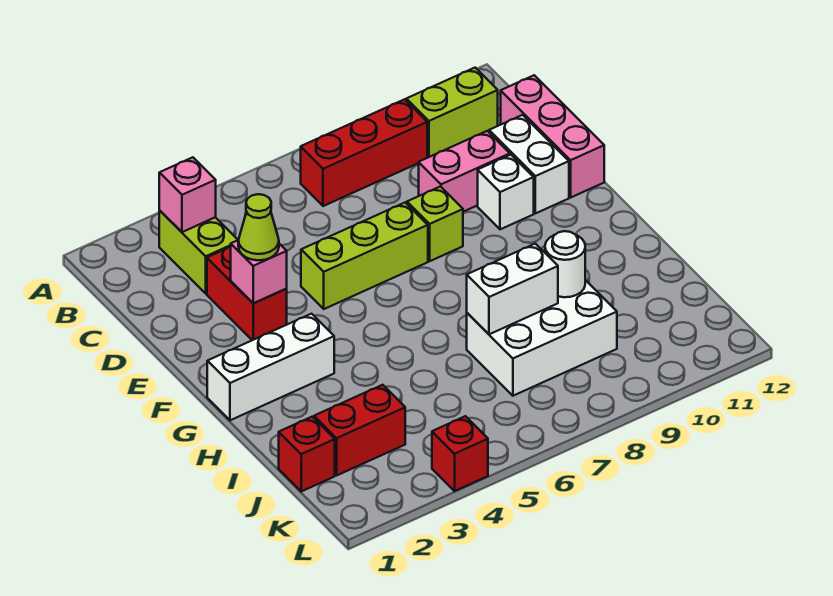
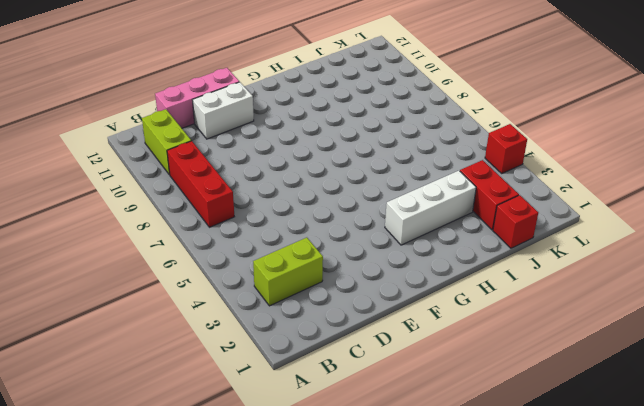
white brick G3:I3 level 1 -> white brick G1:G3 level 1
none -> red brick D3:E3 level 1
none -> pink brick D9:D10 level 1
none -> lime brick E5:E7 level 1

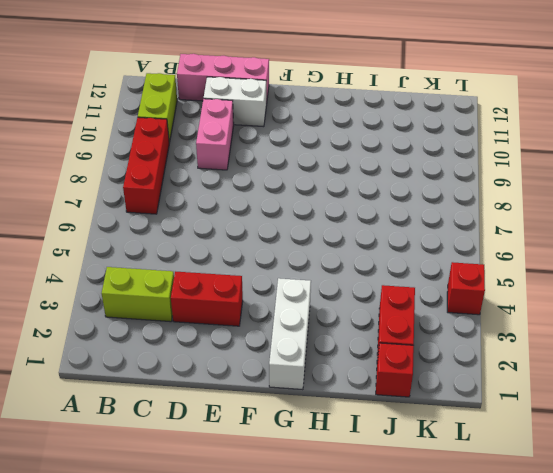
none -> lime brick E5:E7 level 1
none -> lime brick E8 level 1
none -> white brick E10 level 1

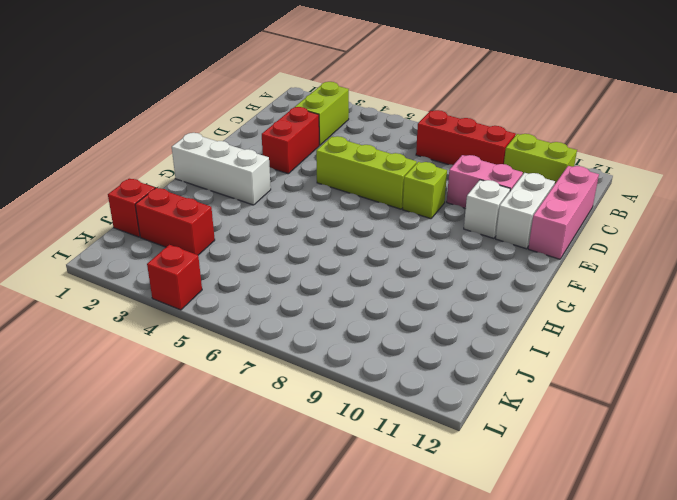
none -> white brick I7:J9 level 1
none -> pink brick B3 level 2
none -> pink brick E3 level 2

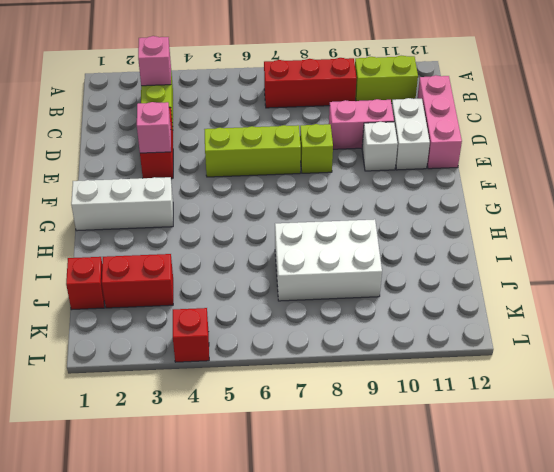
none -> white brick I7:I8 level 2
none -> white round brick I9 level 2
none -> lime cone E3 level 3

